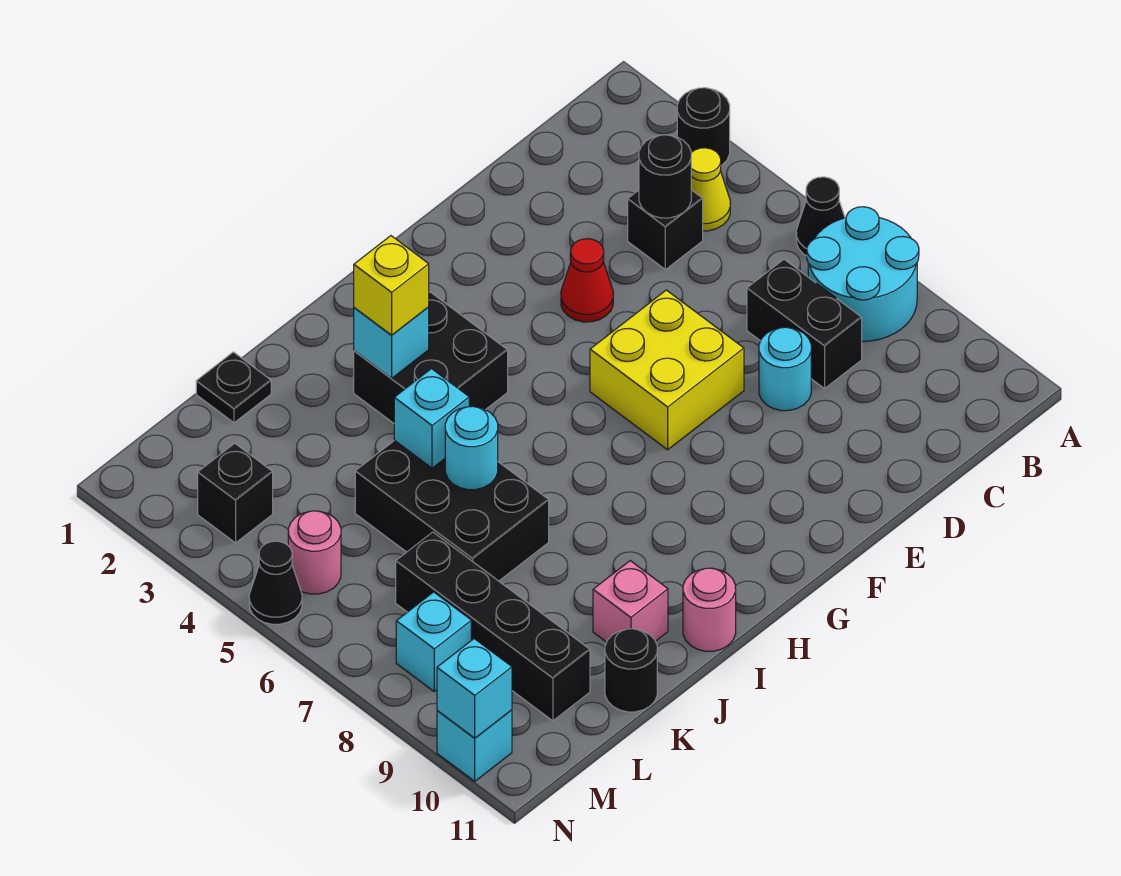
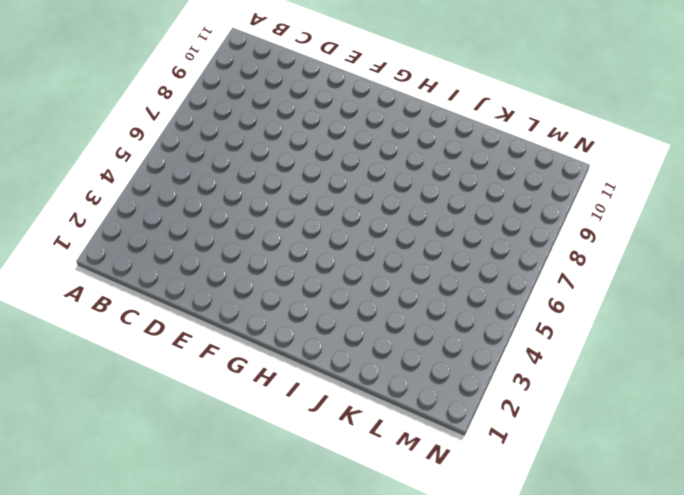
none -> black round brick A3 level 1
none -> black cone A6 level 1
none -> cyan round brick A7:B8 level 1

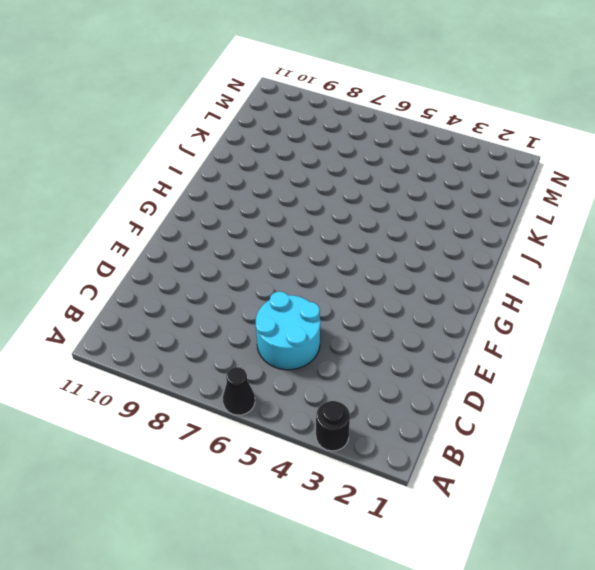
cyan round brick C5:D6 level 1 -> cyan round brick A7:B8 level 1
none -> yellow cone B4 level 1
none -> black brick C4 level 1
none -> black brick C7:C8 level 1

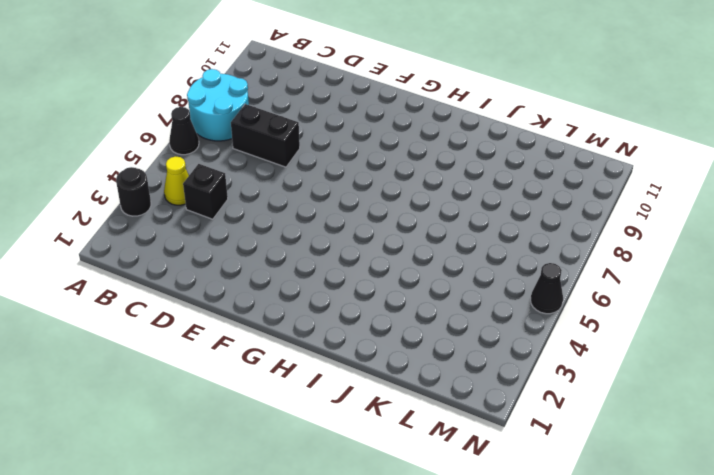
black brick C7:D7 level 1 -> black brick C7:C8 level 1
none -> cyan round brick D8 level 1
none -> red cone E4 level 1
none -> yellow brick E6:F7 level 1

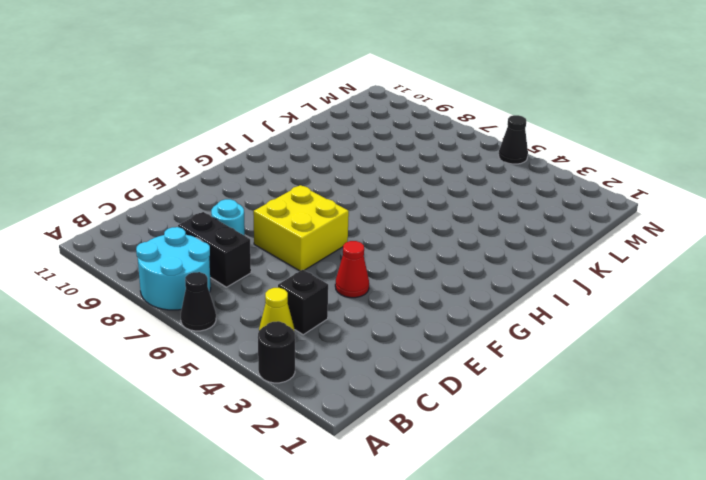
none -> black brick H3:I4 level 1
none -> pink round brick I11 level 1
none -> black brick J5:K7 level 1

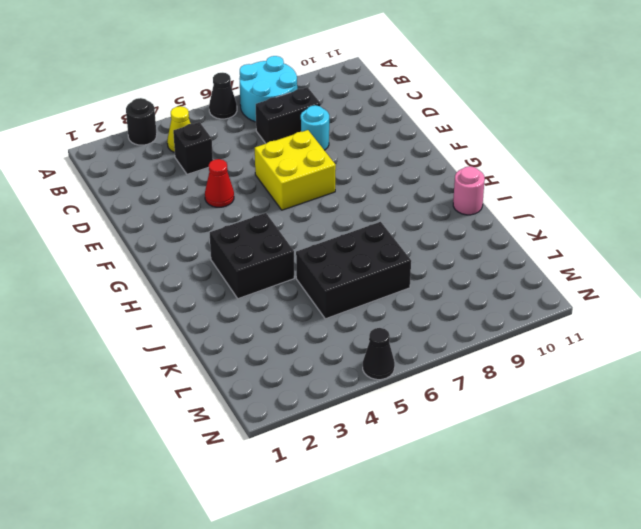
none -> pink brick J10 level 1
none -> black plate K1 level 1
none -> black round brick K11 level 1

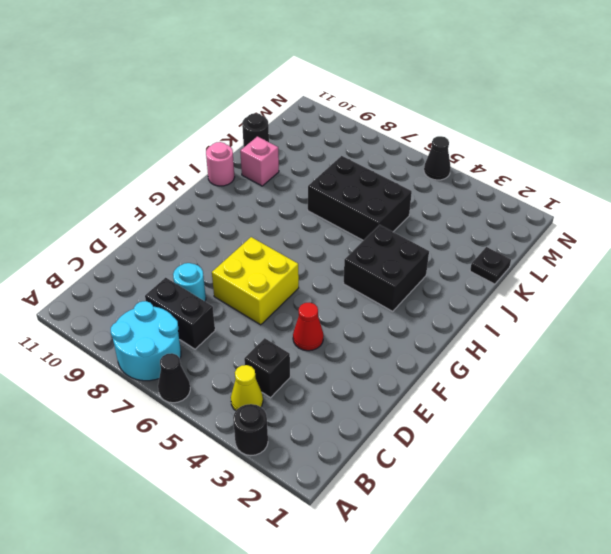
none -> black brick L7:L10 level 1
none -> black brick M3 level 1
none -> pink round brick M5 level 1

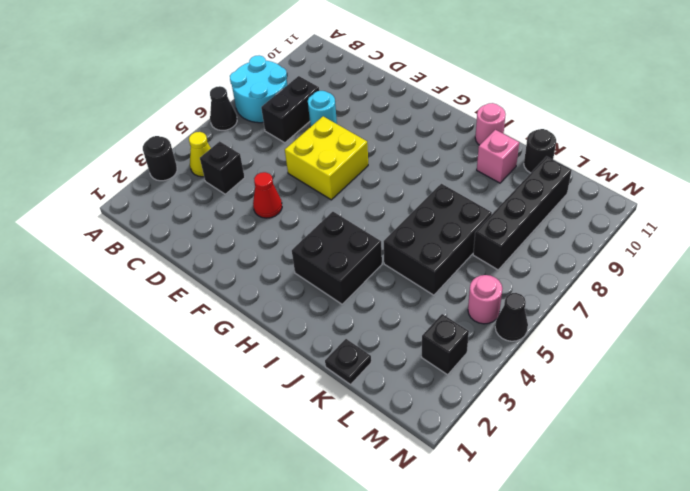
none -> cyan brick M8 level 1
none -> cyan brick N10 level 1
none -> black round brick C4 level 2

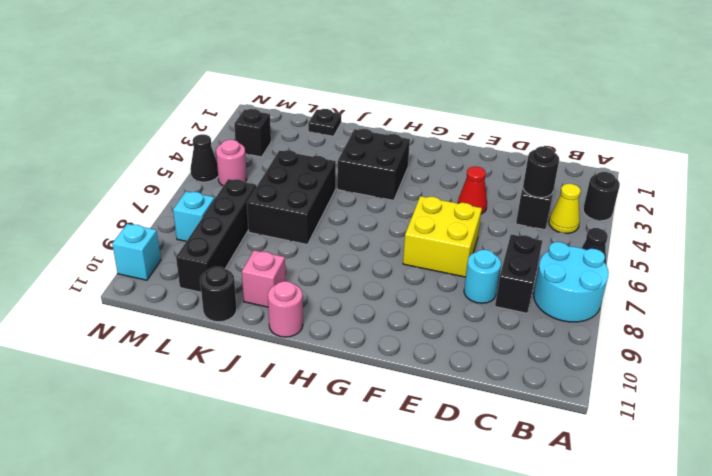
none -> cyan brick I3 level 2
none -> cyan brick J5 level 2
none -> cyan round brick J6 level 2

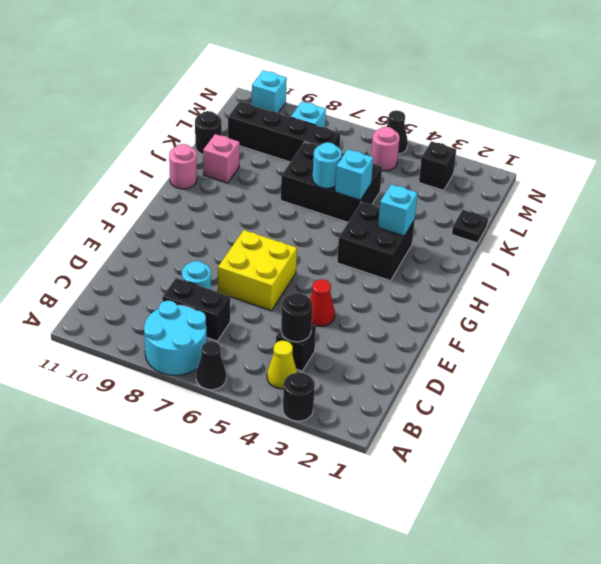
none -> cyan brick N10 level 2
none -> yellow brick I3 level 3

